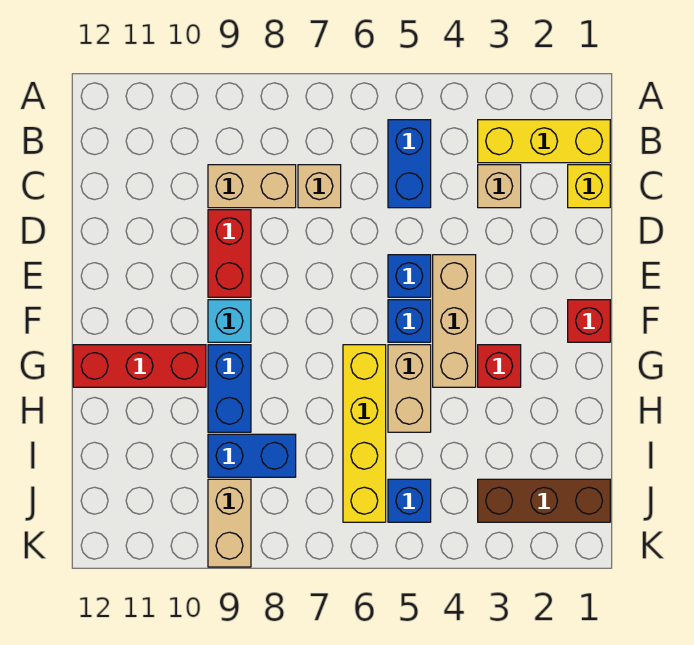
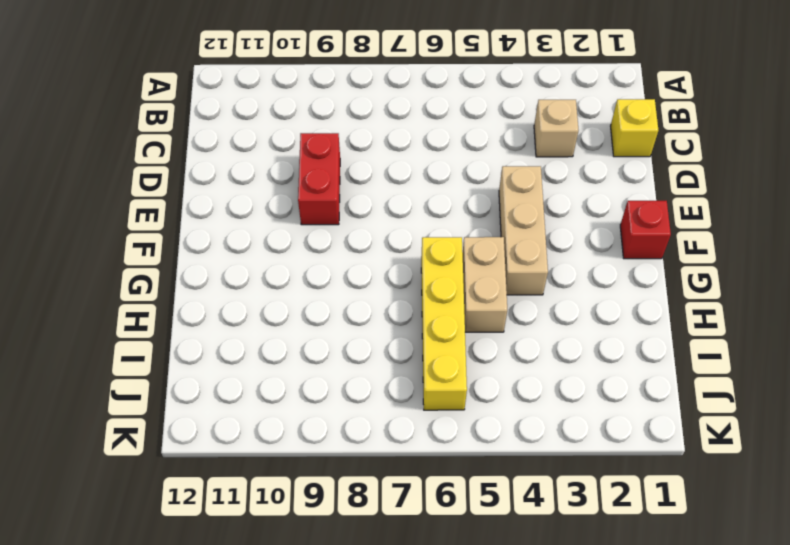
none -> yellow brick B1:B3 level 1
none -> blue brick B5:C5 level 1
none -> tan brick C7 level 1

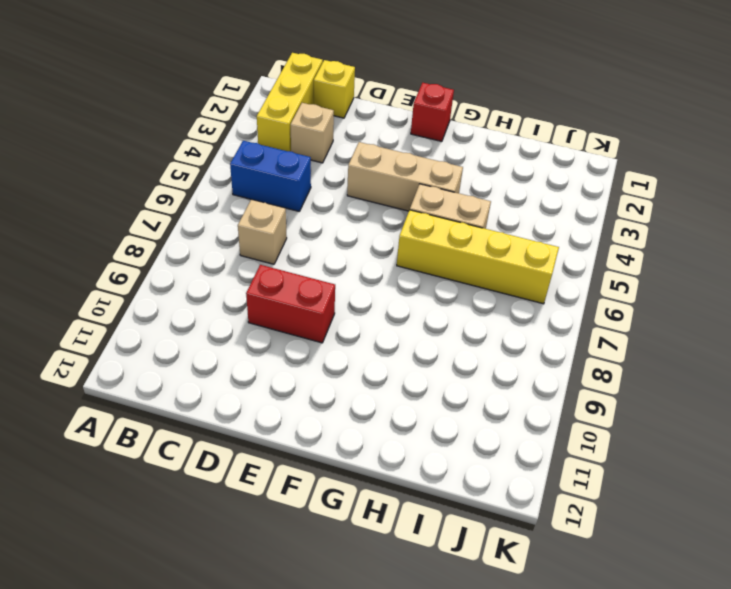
none -> tan brick C8:C9 level 1
none -> blue brick E5 level 1
none -> blue brick F5 level 1

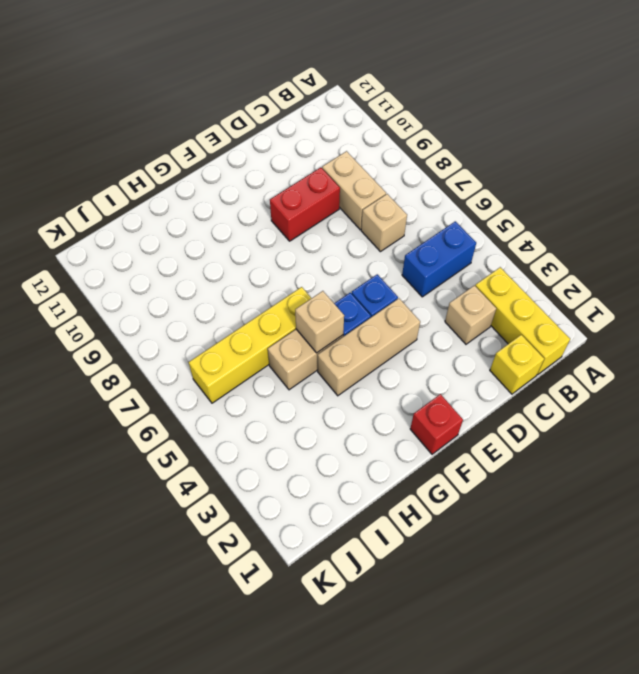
tan brick G5 level 2 -> none
none -> cyan brick F9 level 1
none -> red brick G3 level 1
none -> blue brick G9:H9 level 1

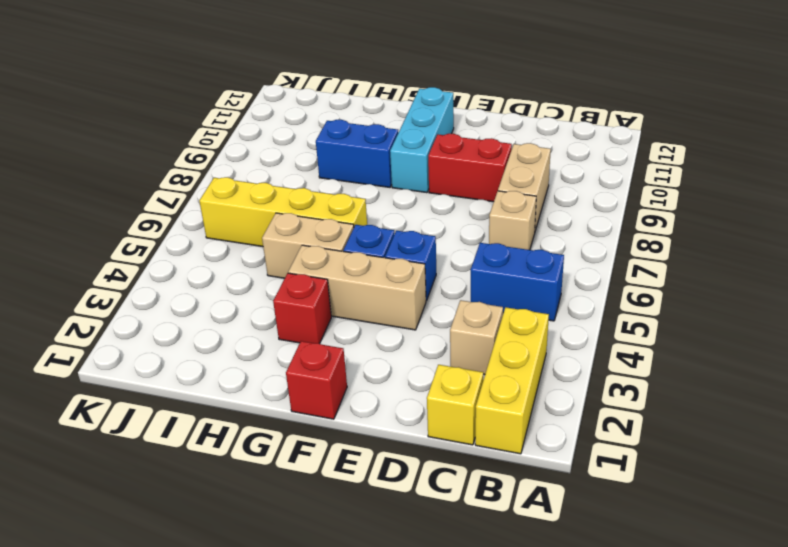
cyan brick F9:F11 level 1 -> cyan brick F9 level 1
none -> red brick G10:G12 level 1
none -> blue brick I8:I9 level 1
none -> brown brick J1:J3 level 1

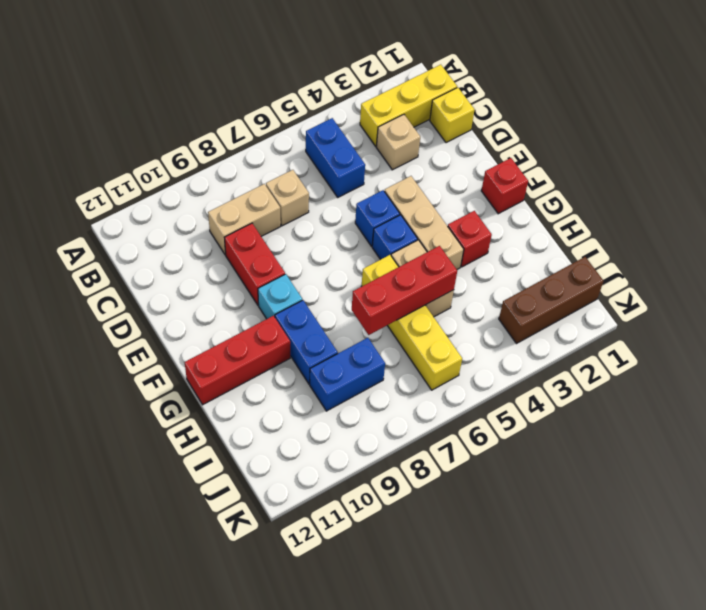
red brick H5:H7 level 2 -> none
none -> blue brick J5 level 1
none -> tan brick J9:K9 level 1

